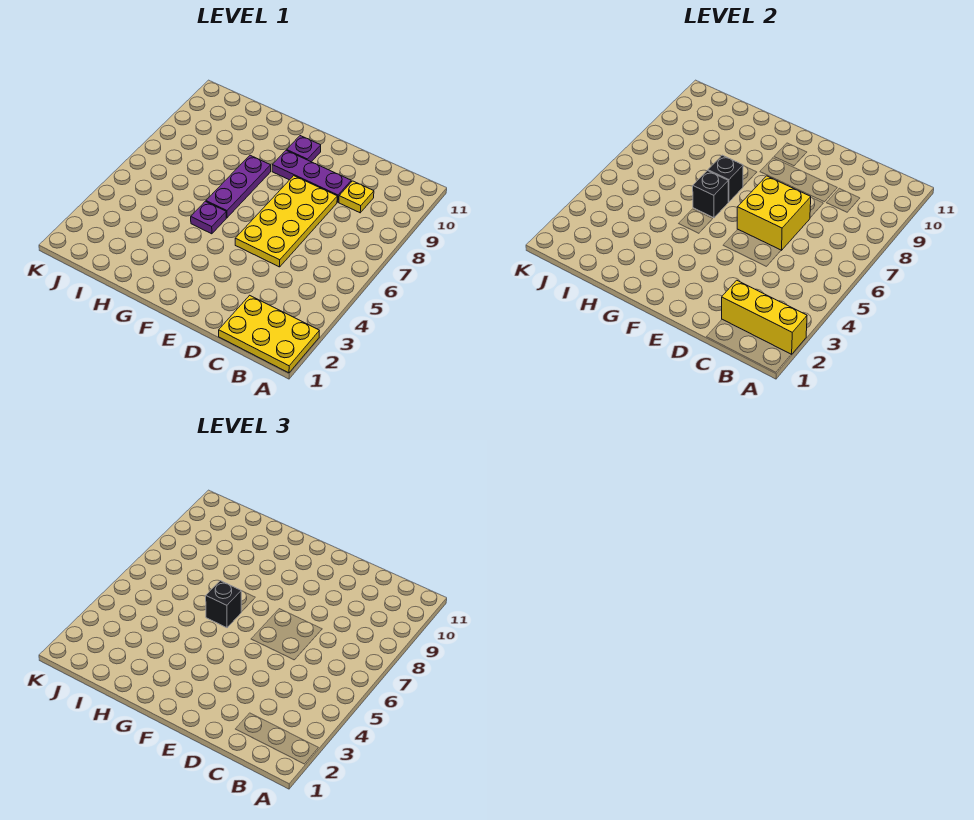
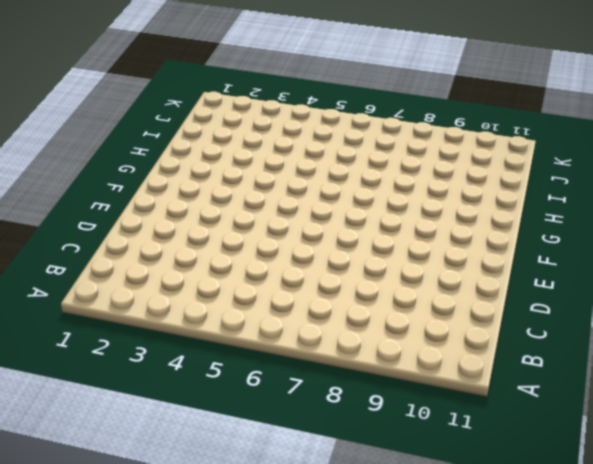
none -> yellow plate A1:C2 level 1
none -> yellow plate C9 level 1
none -> yellow plate D5:E8 level 1

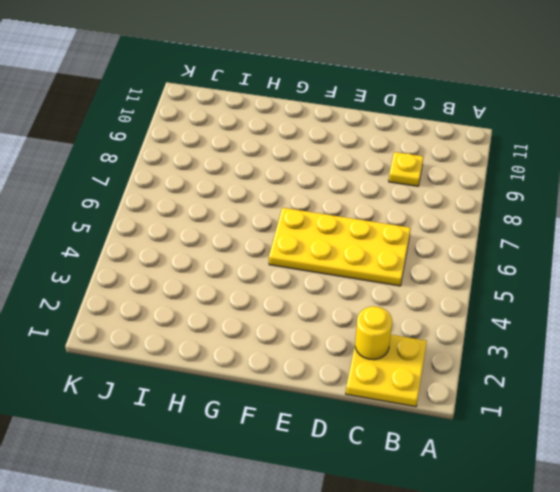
yellow plate B1:C2 level 1 -> yellow plate A1:C2 level 1
yellow round brick C2 level 2 -> yellow brick A2:C2 level 2
yellow plate C5:F6 level 1 -> yellow plate D5:E8 level 1
none -> purple plate D9:F9 level 1
none -> purple plate F10 level 1
none -> purple plate G5 level 1

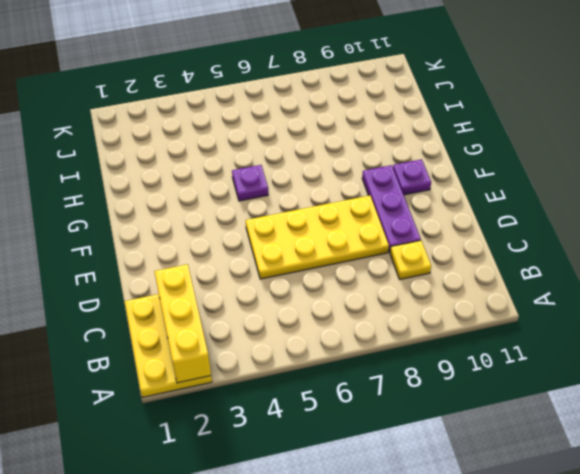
none -> purple plate G6:G8 level 1
none -> yellow brick D6:E7 level 2
none -> black brick G6 level 2

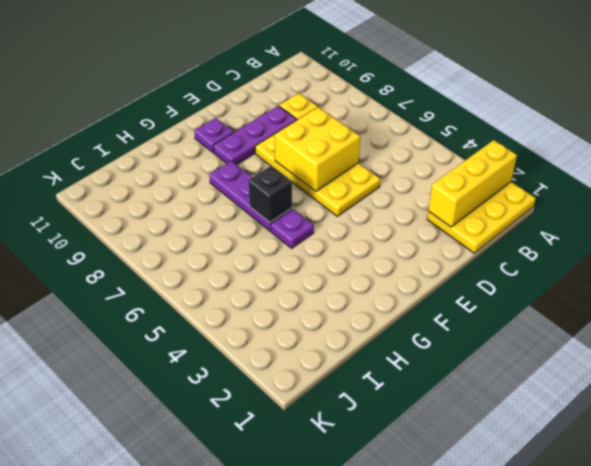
none -> black brick G7 level 2
none -> black brick G6 level 3

